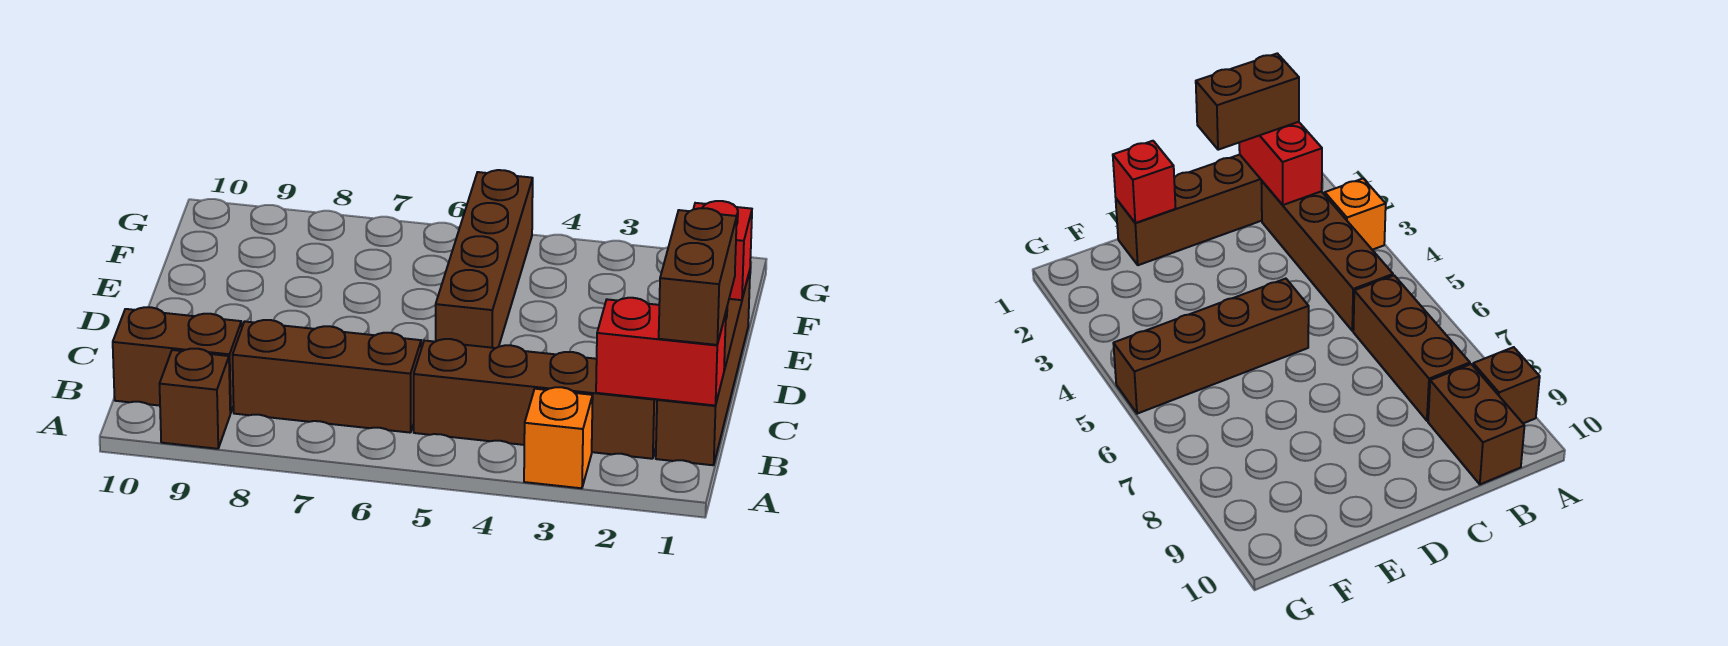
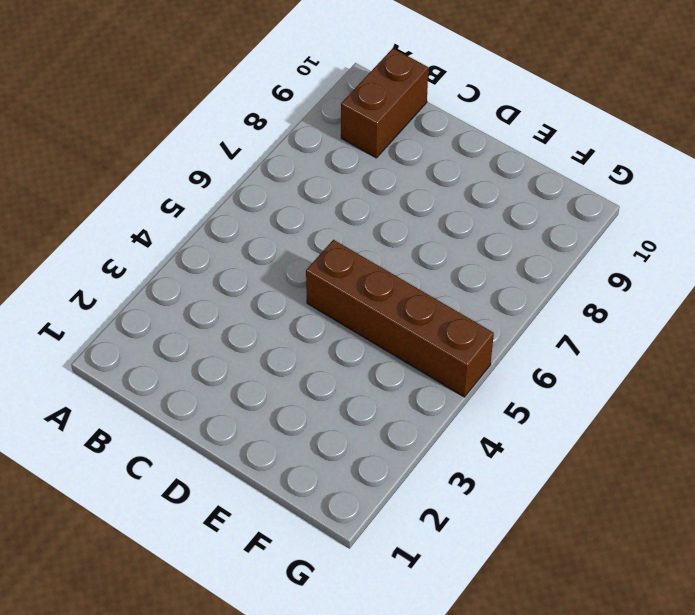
none -> orange brick A3 level 1
none -> brown brick A9 level 1

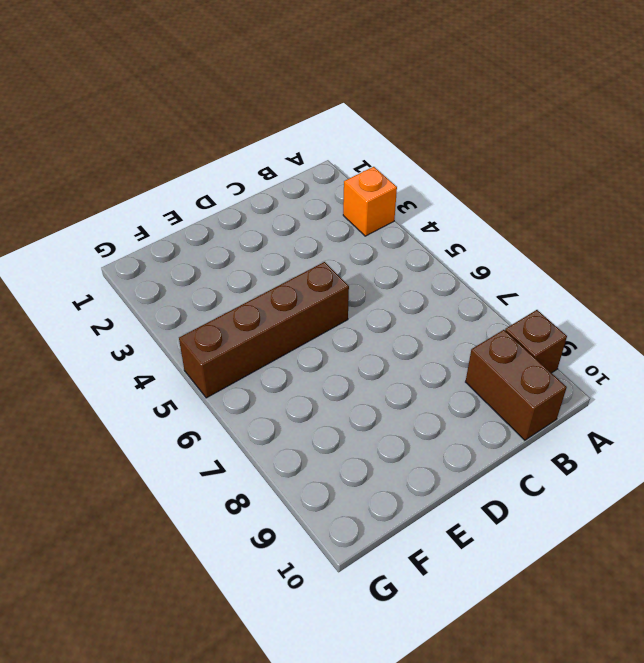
none -> brown brick B1:E1 level 1
none -> brown brick B2:B5 level 1

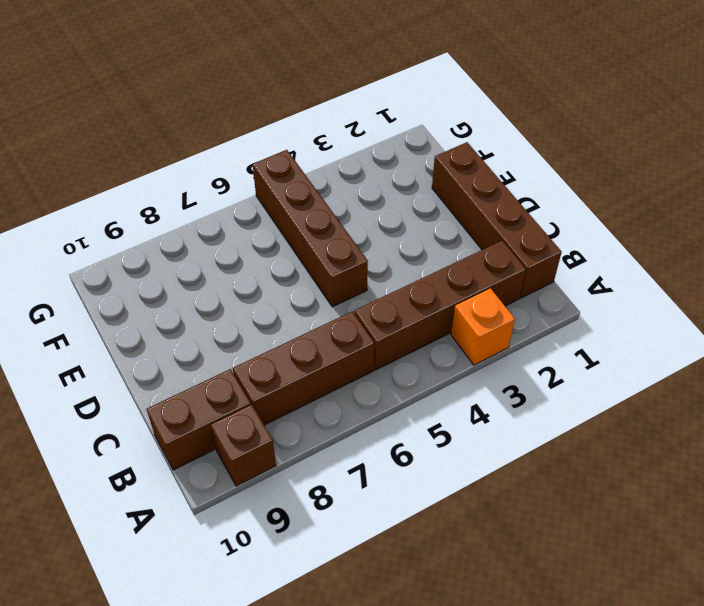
none -> red brick B1:B2 level 2
none -> red brick E1 level 2

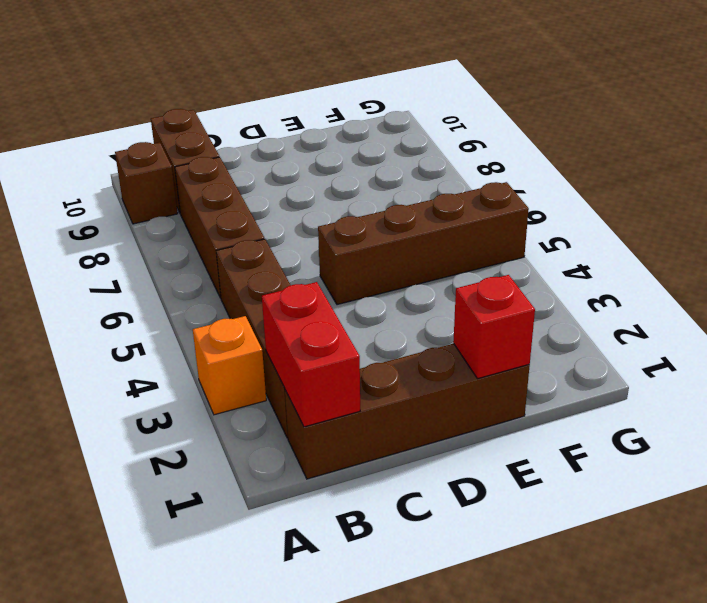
none -> brown brick B1:C1 level 3

